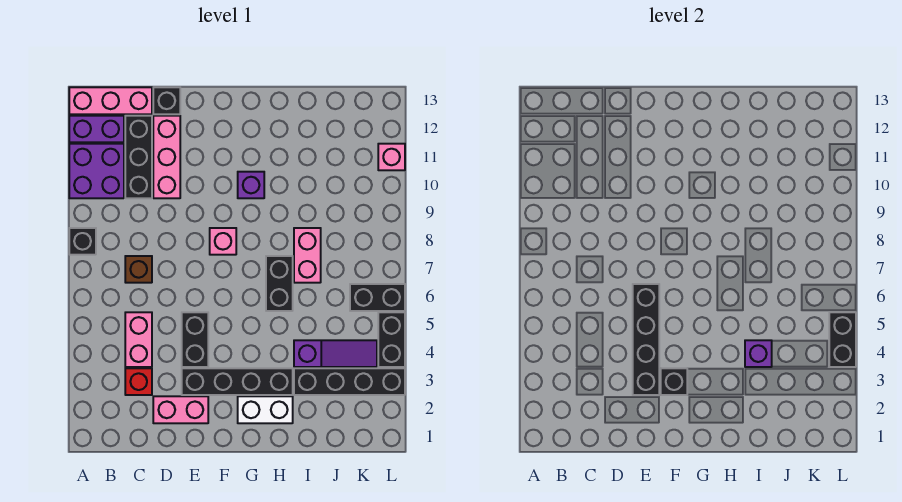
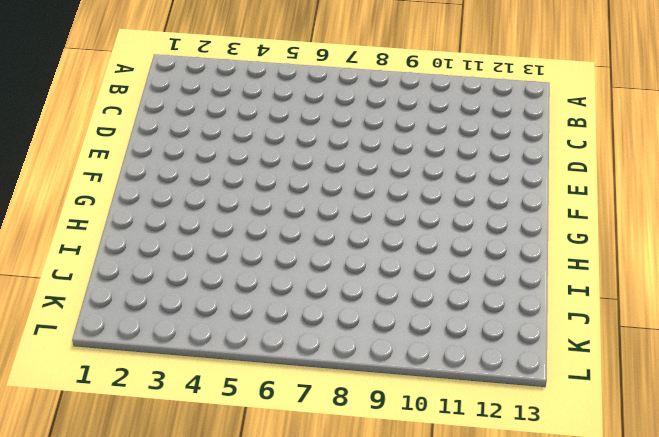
none -> black brick A8 level 1
none -> purple brick A10:B11 level 1
none -> purple brick A12:B12 level 1

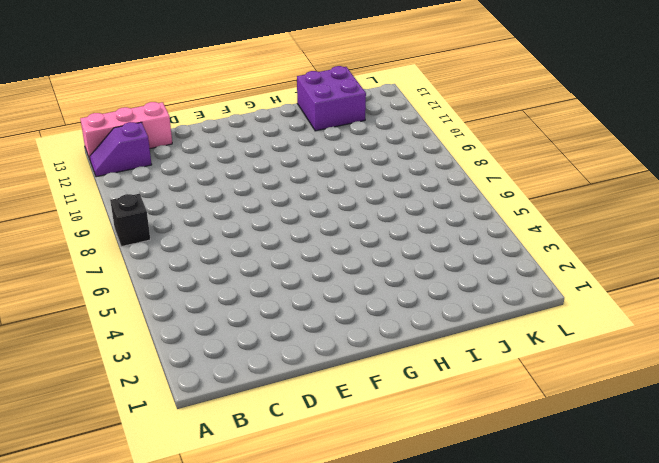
purple slope A12:B12 level 1 top B -> purple brick A12:B12 level 1
purple brick I12:J13 level 1 -> purple brick A10:B11 level 1
none -> red brick C3 level 1
none -> pink brick C4:C5 level 1
none -> brown brick C7 level 1

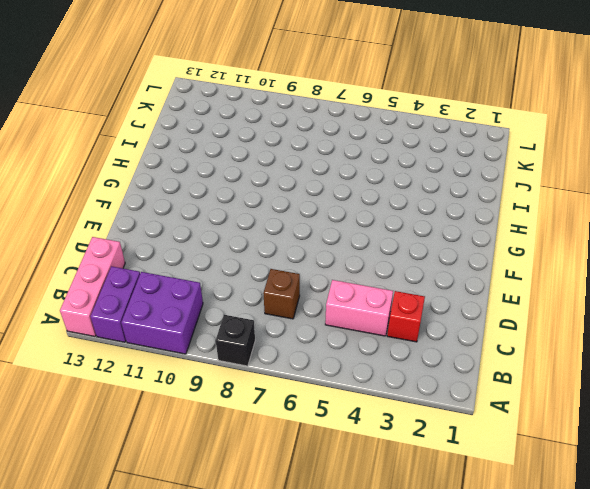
none -> black brick C10:C12 level 1
none -> pink brick D2:E2 level 1
none -> pink brick D10:D12 level 1

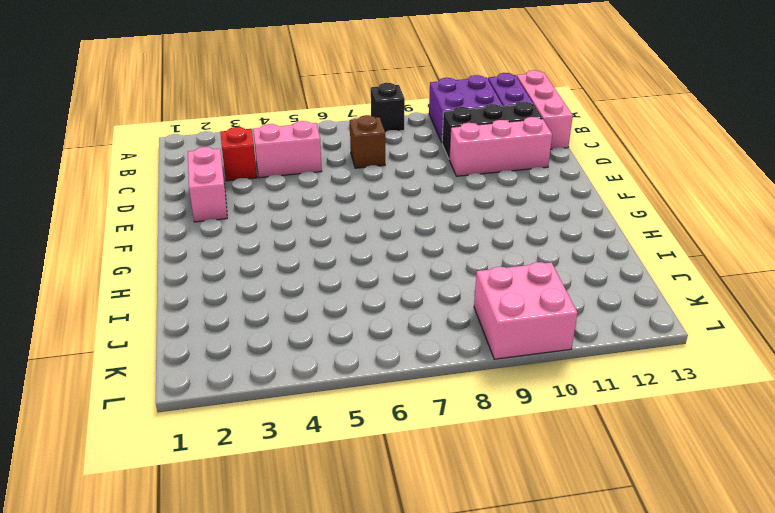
pink brick K9:L10 level 1 -> none
none -> black brick D13 level 1
none -> black brick E3:H3 level 1
none -> black brick E4:E5 level 1

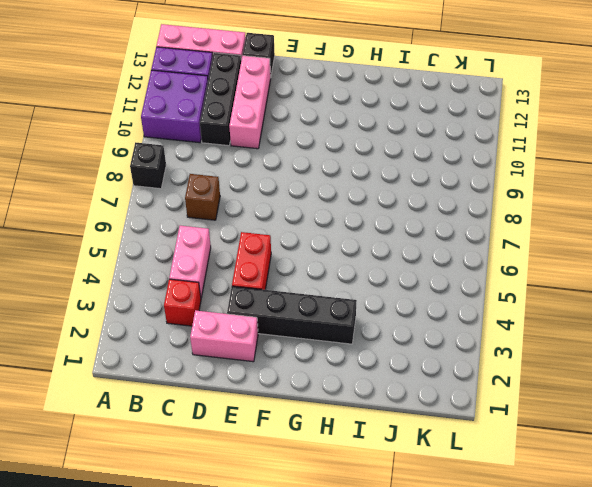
red brick E4:E5 level 1 -> black brick E4:E5 level 1
none -> pink brick F8 level 1
none -> white brick G2:H2 level 1
none -> purple brick G10 level 1

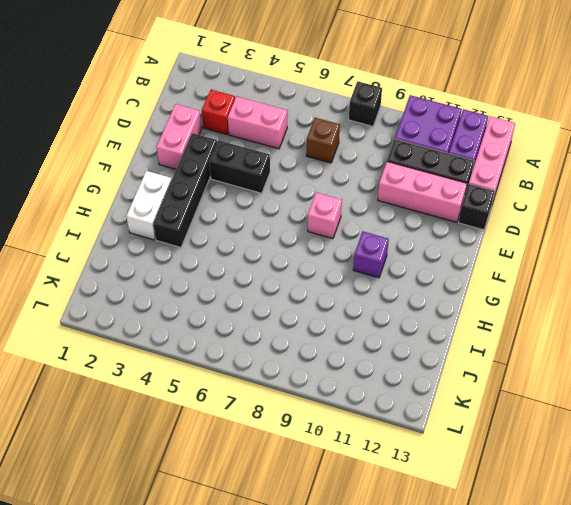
none -> black brick H6:H7 level 1
none -> black brick I3:L3 level 1
none -> purple slope I4:K4 level 1 top I

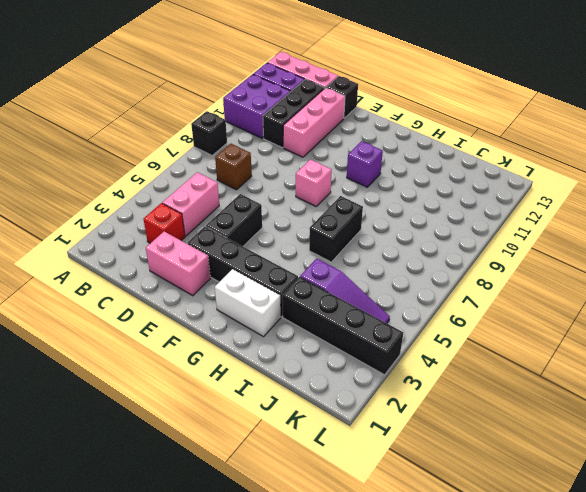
none -> pink brick I7:I8 level 1
none -> black brick K6:L6 level 1
none -> black brick L4:L5 level 1

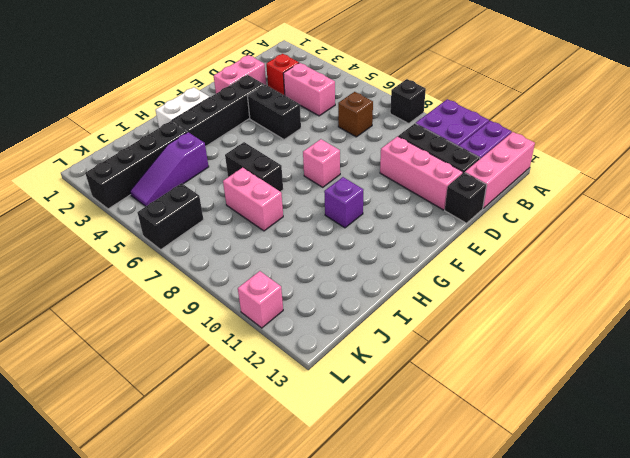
none -> black brick L4:L5 level 1
none -> black brick E3:E6 level 2
none -> black brick F3 level 2

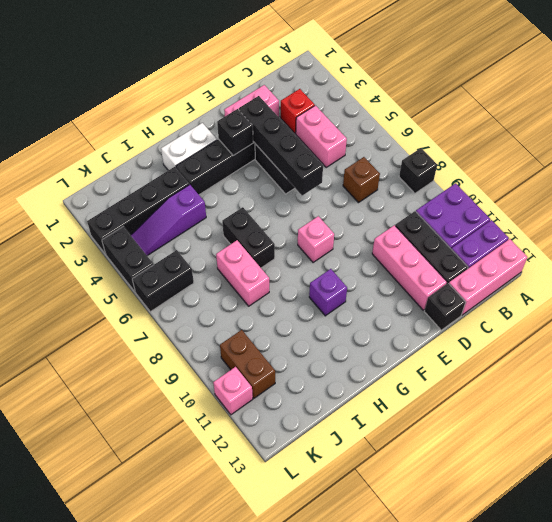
brown brick K10:K11 level 1 -> none
none -> purple brick I4 level 2
none -> black brick L4:L5 level 2

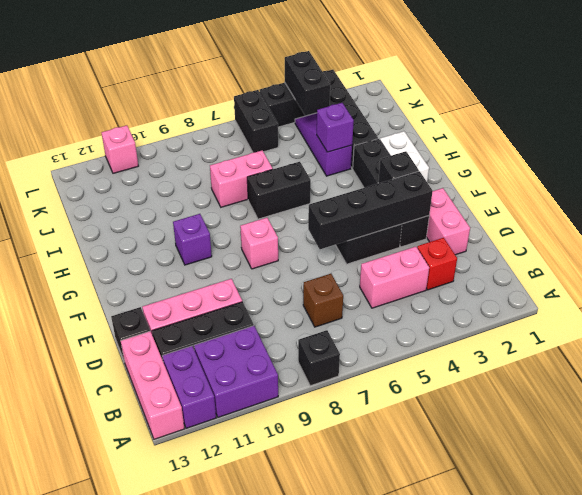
black brick K4:L4 level 2 -> black brick L4:L5 level 2

